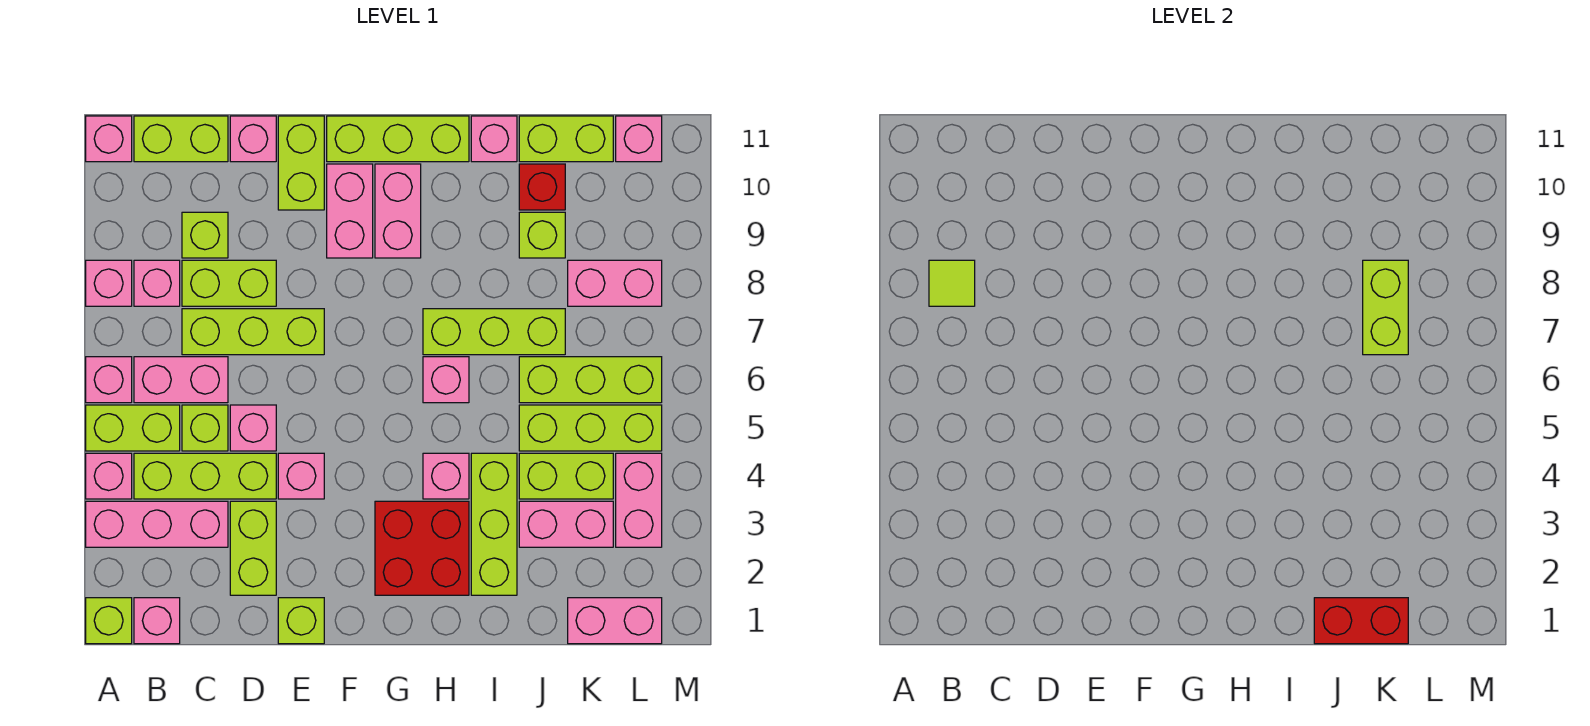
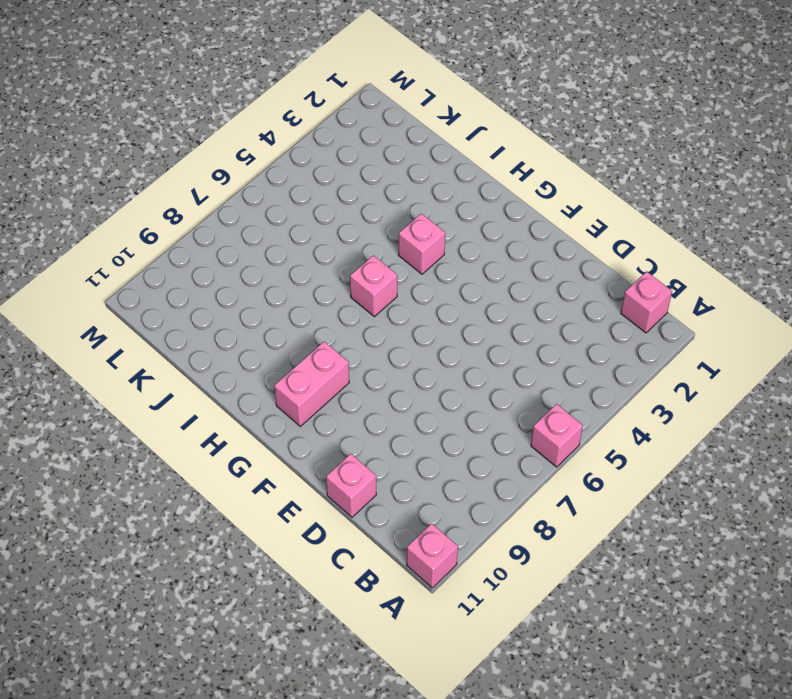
none -> lime brick A1 level 1
none -> pink brick A3:C3 level 1
none -> pink brick A4 level 1
none -> lime brick A5:B5 level 1

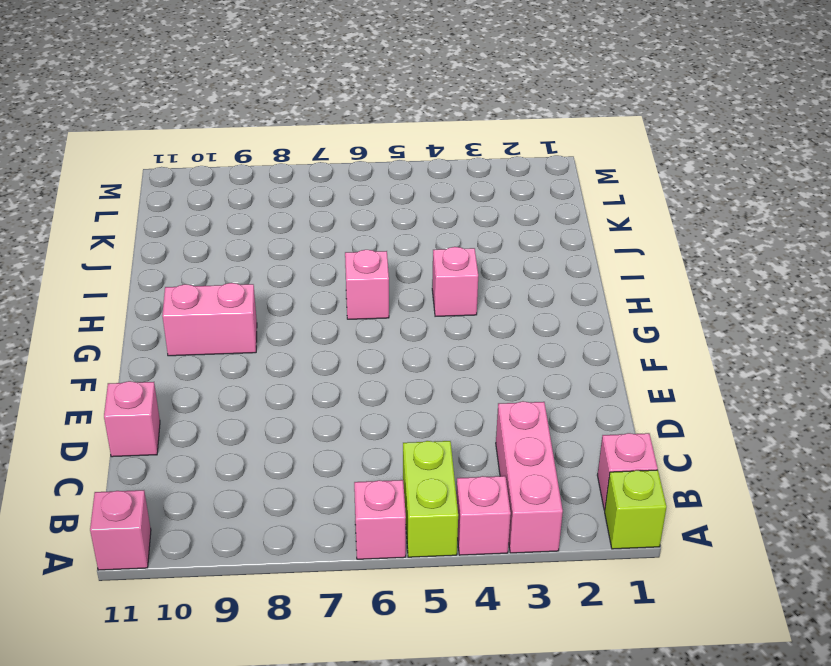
none -> pink brick A8 level 1
none -> lime brick B4:D4 level 1
none -> pink brick B6:C6 level 1
none -> pink brick B8 level 1

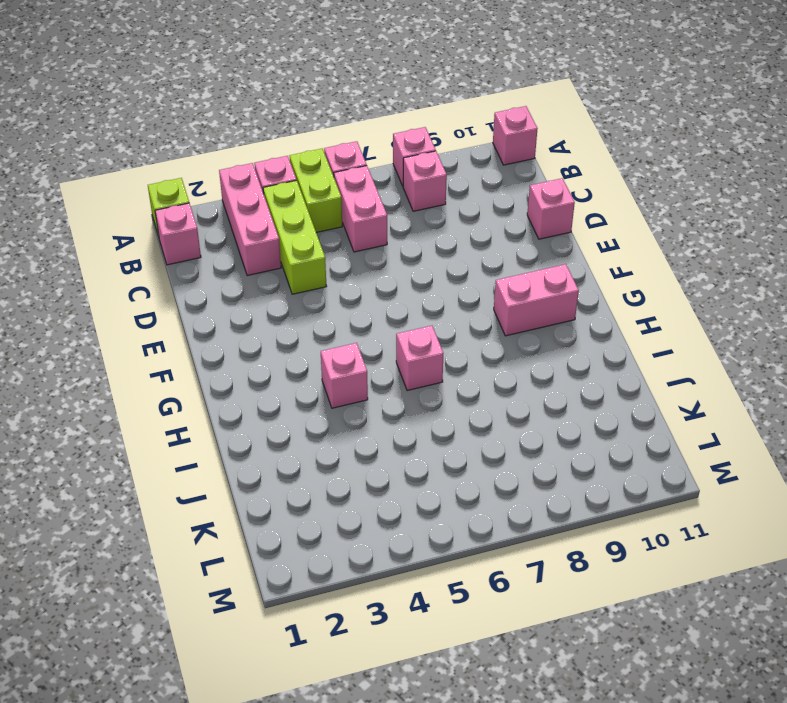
none -> lime brick B11:C11 level 1
none -> lime brick C5 level 1
none -> lime brick C7:E7 level 1
none -> lime brick C8:D8 level 1

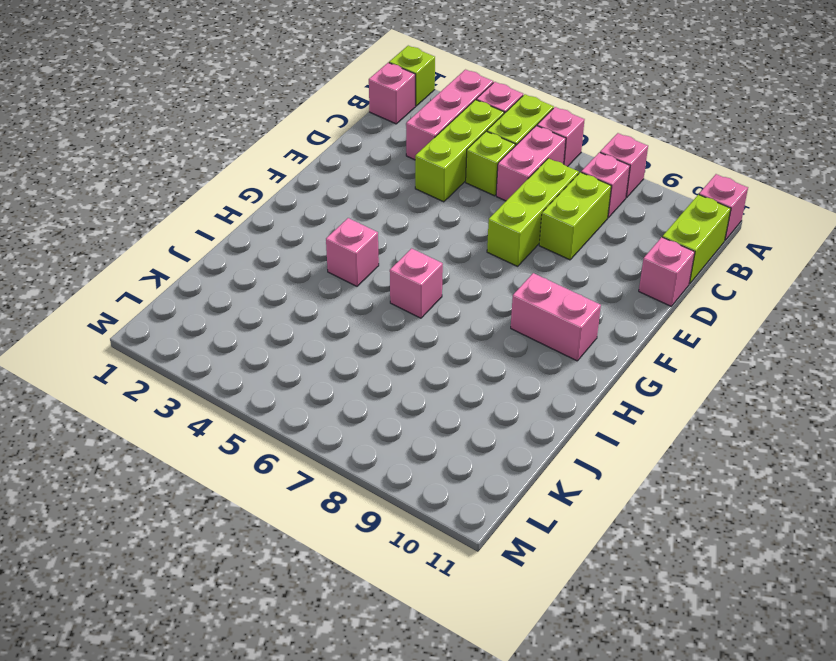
none -> lime brick C9 level 1
none -> lime brick D2:D3 level 1
none -> pink brick D5 level 1
none -> lime brick E1 level 1

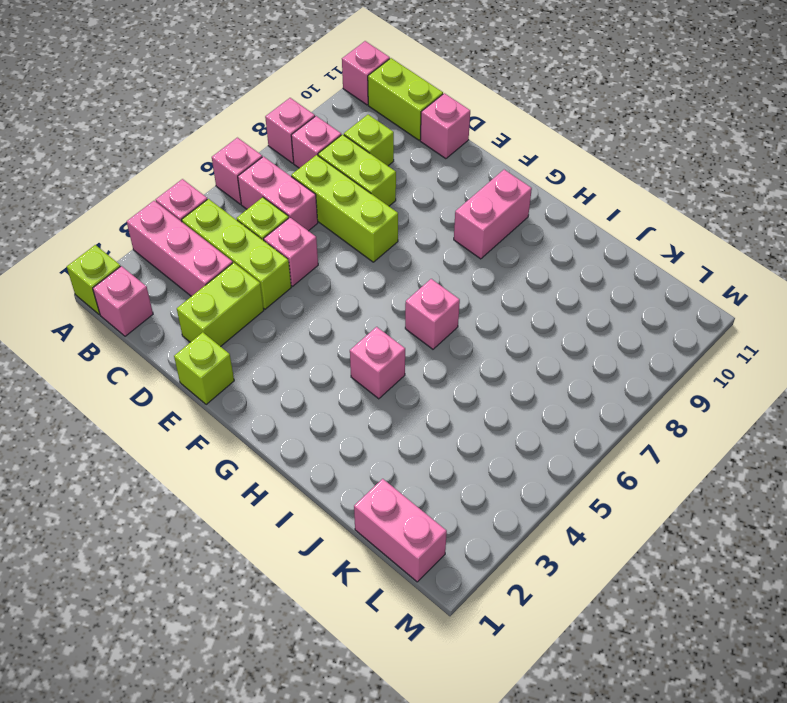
none -> lime brick A5:B5 level 1
none -> pink brick E4 level 1
none -> lime brick E10:E11 level 1
none -> pink brick F9:F10 level 1

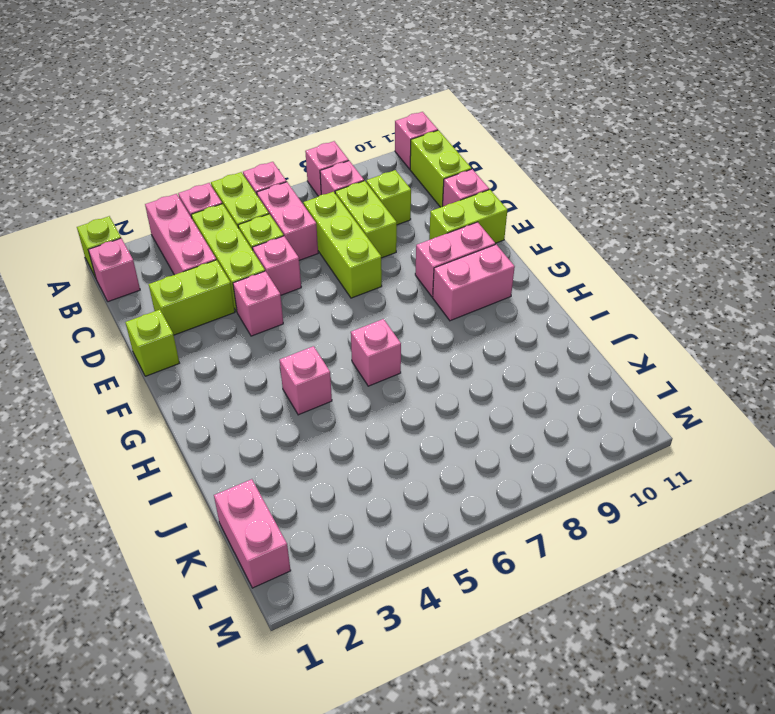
none -> lime brick F11:H11 level 1
none -> red brick G2:H3 level 1
none -> lime brick H7:J7 level 1
none -> lime brick I2:I4 level 1

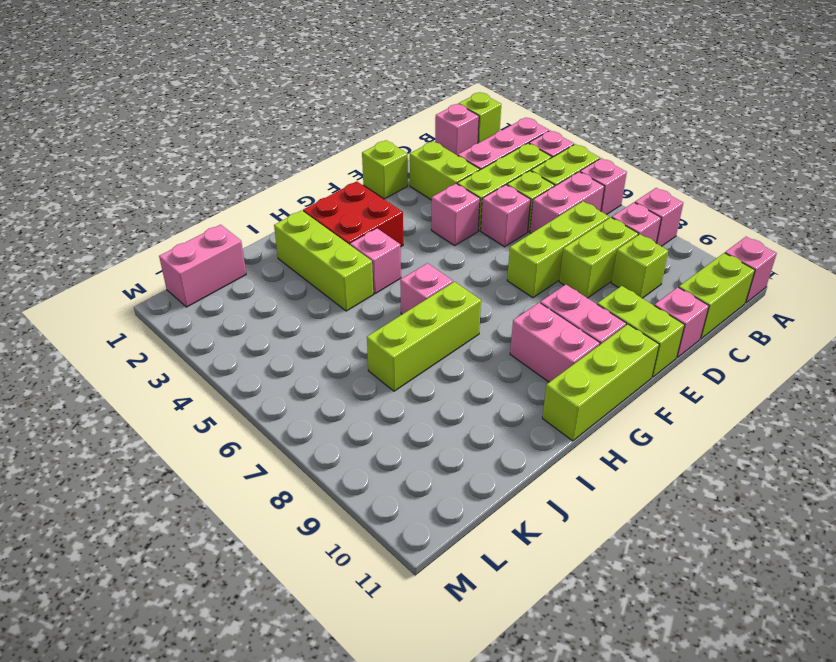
none -> pink brick I11 level 1
none -> pink brick J3:K3 level 1
none -> lime brick J4:K4 level 1
none -> lime brick J5:L5 level 1

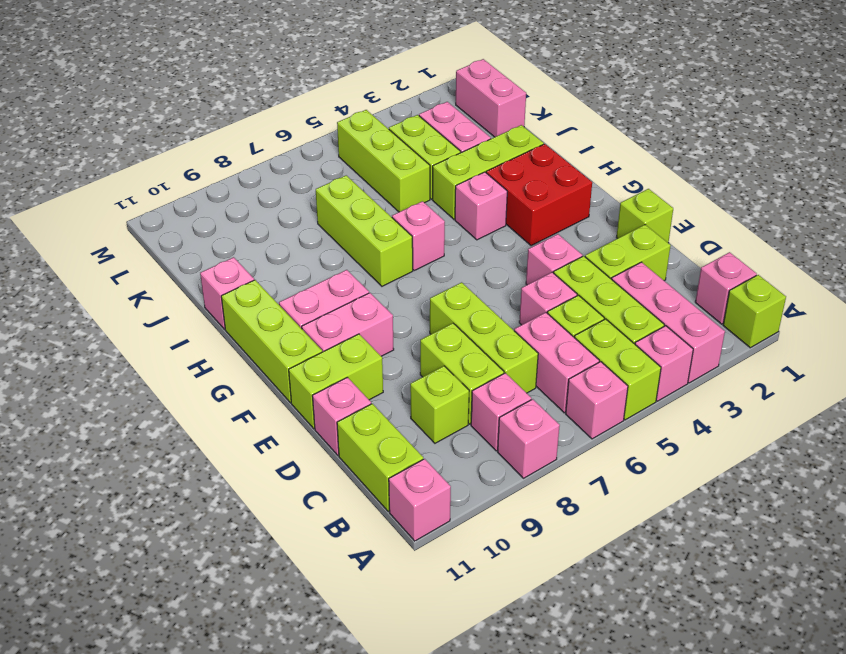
none -> lime brick J6:L6 level 1
none -> lime brick J9 level 1
none -> red brick J10 level 1
none -> lime brick J11:K11 level 1

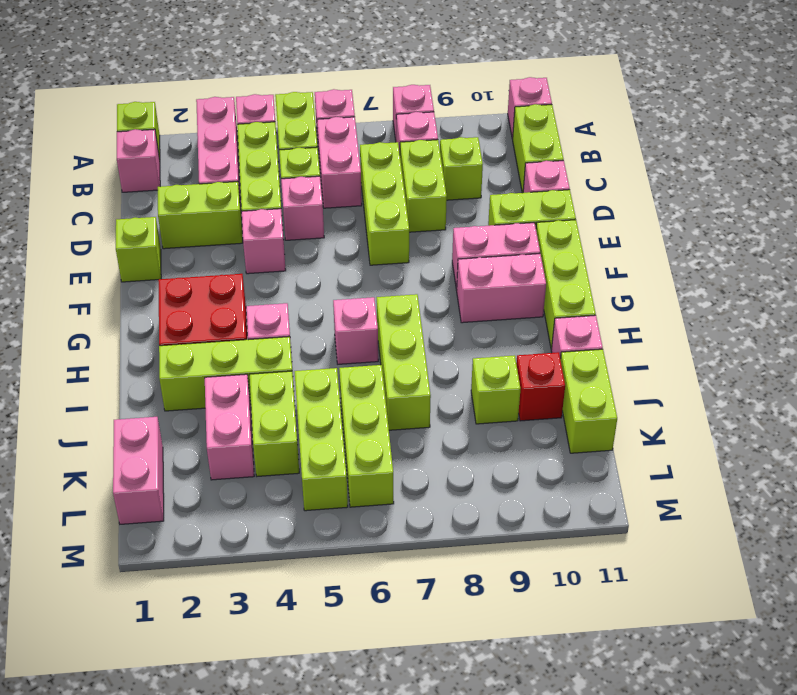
none -> pink brick K8:L8 level 1
none -> pink brick L3:L4 level 1
none -> pink brick L11 level 1
none -> lime tile B8 level 2

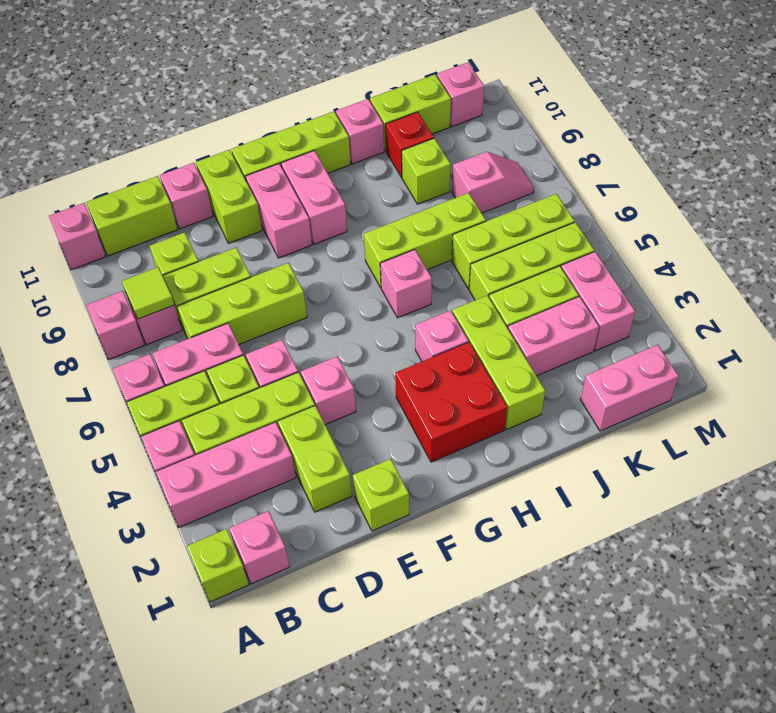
pink slope K8:L8 level 1 top K -> pink brick K8:L8 level 1
none -> red brick J1:K1 level 2
none -> lime brick K7:K8 level 2

